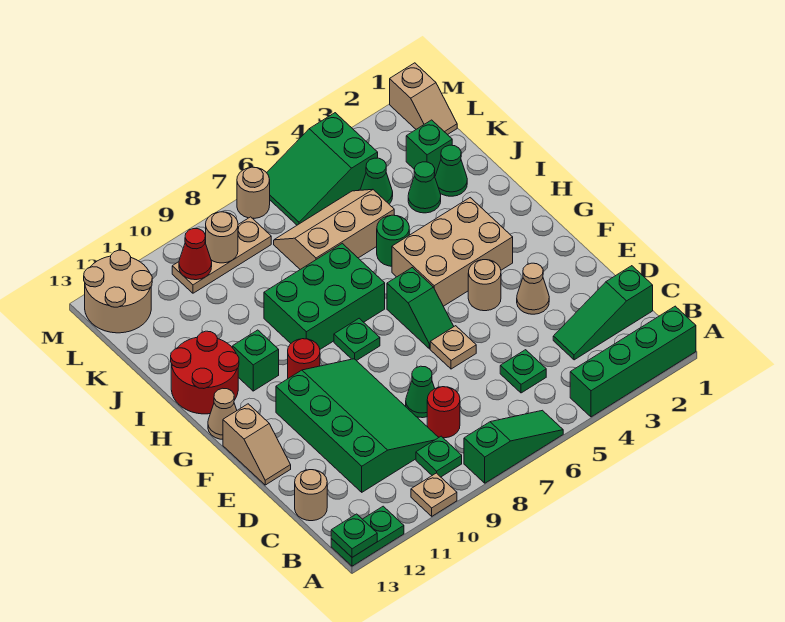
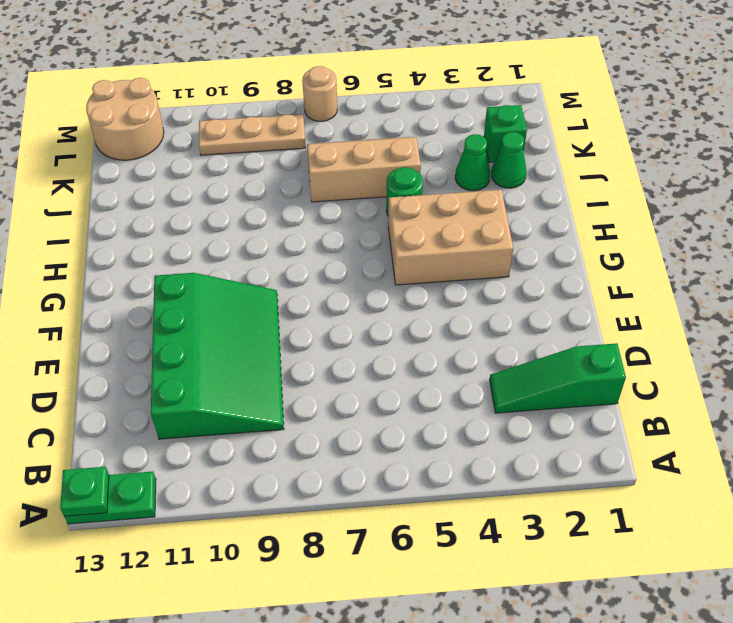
none -> green brick A1:A4 level 1
none -> green slope A6:A8 level 1 top 8
none -> tan plate A10 level 1
none -> green plate B9 level 1

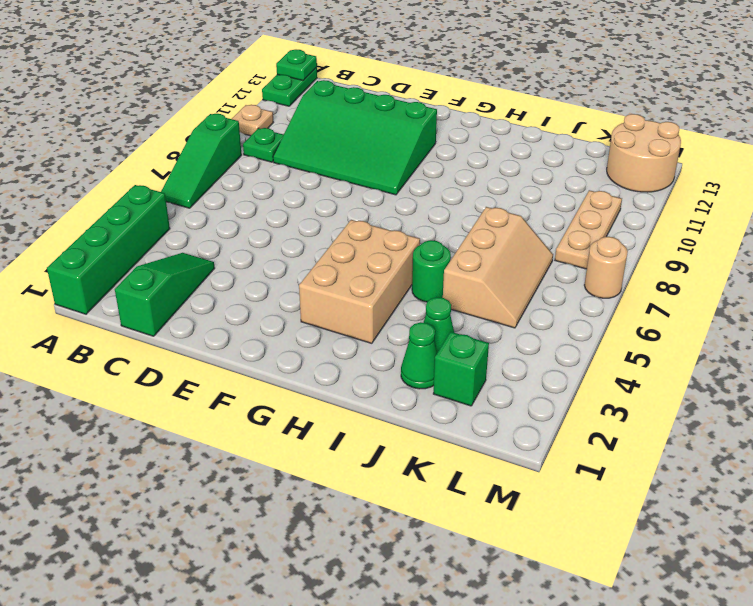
none -> green plate C5 level 1
none -> red round brick C8 level 1
none -> tan round brick C13 level 1
none -> green cone D8 level 1

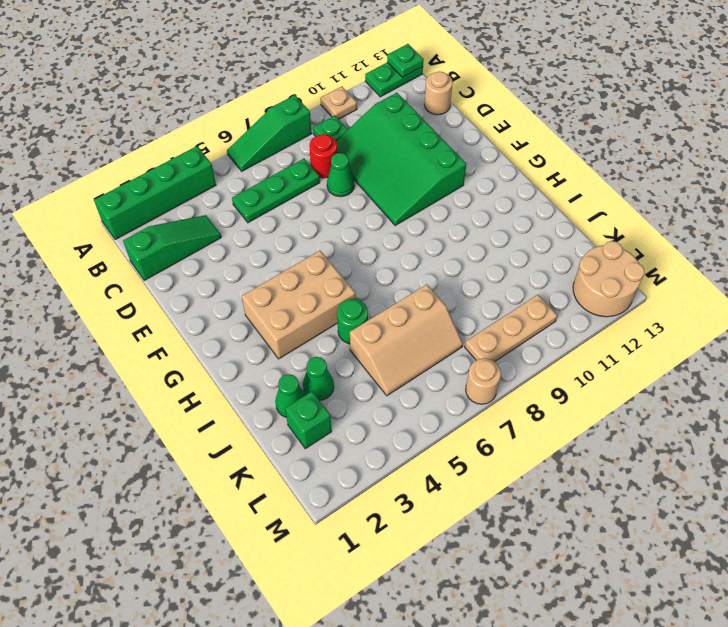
green plate C5:C7 level 1 -> green plate C5 level 1
none -> tan cone E3 level 1
none -> tan plate E6 level 1
none -> tan slope E13:F13 level 1 top F
none -> tan round brick F4 level 1

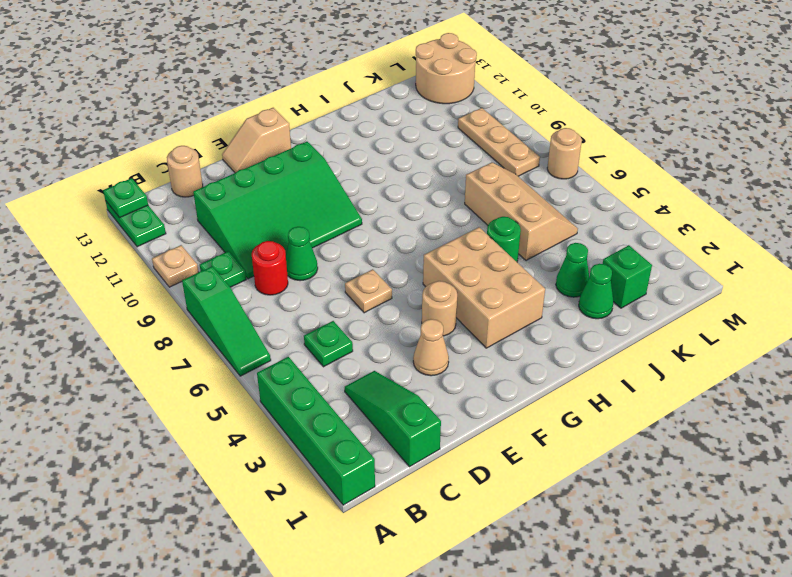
none -> green slope F6:G6 level 1 top G
none -> green plate G8 level 1
none -> red round brick G10 level 1
none -> tan cone G13 level 1

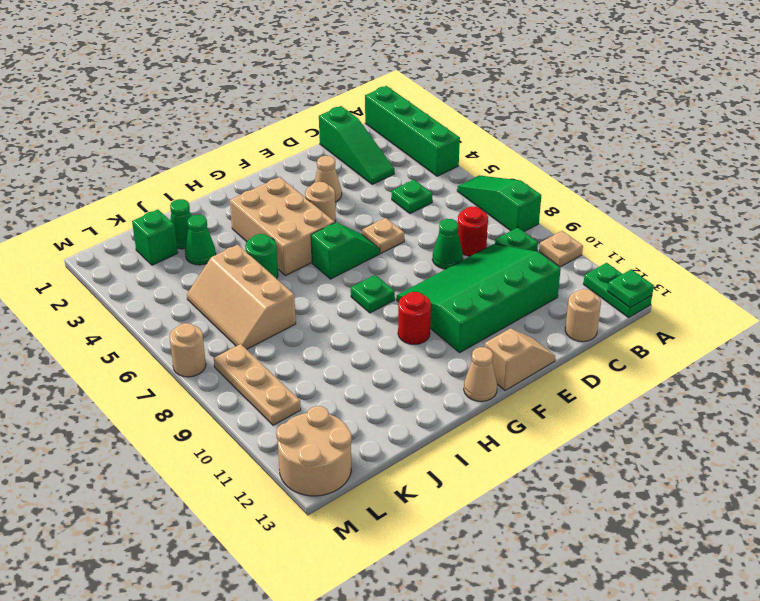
none -> green brick H7:I9 level 1
none -> green brick H11 level 1
none -> red round brick H12:I13 level 1
none -> green cone K4 level 1

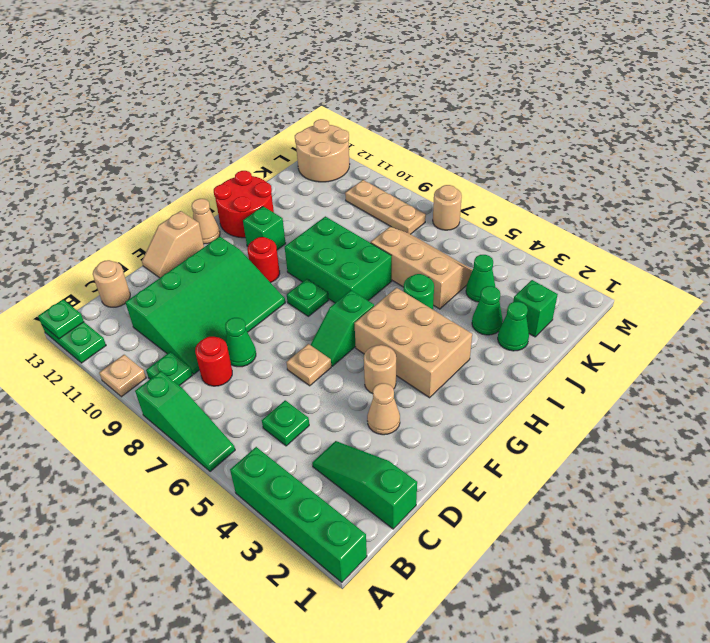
none -> tan slope L1:M1 level 1 top M
none -> green slope L4:M6 level 1 top 4
none -> tan round brick L9 level 2
none -> red cone L10 level 2

